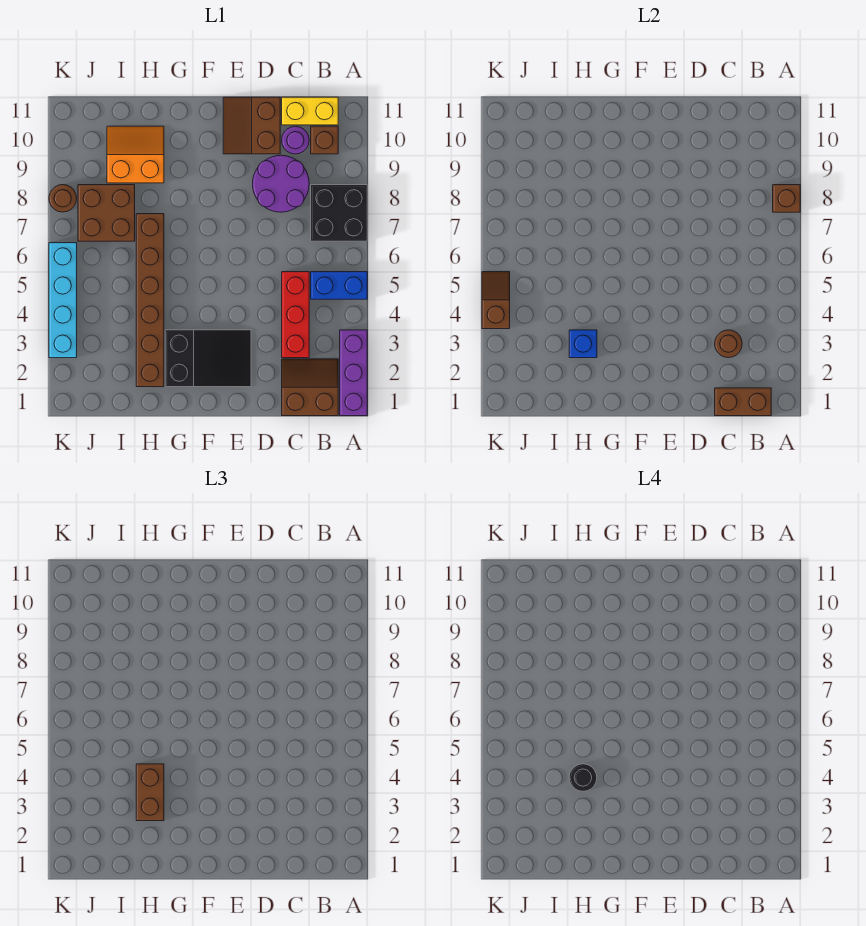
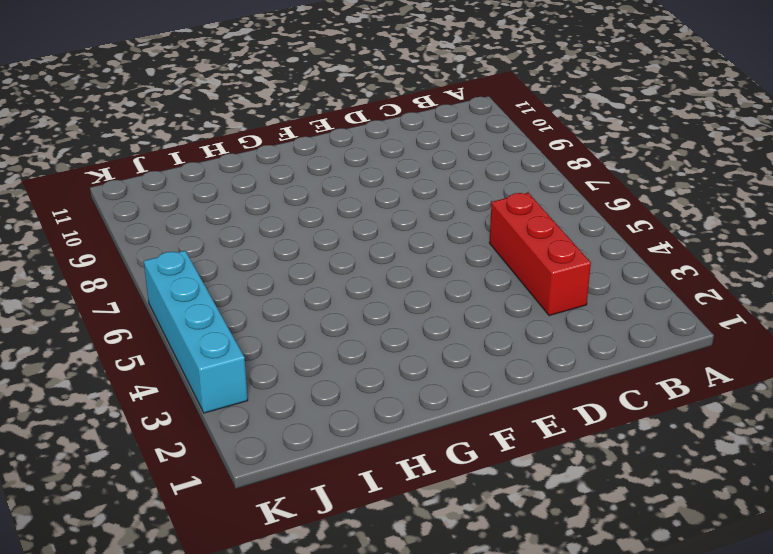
none -> purple brick A1:A3 level 1
none -> blue brick A5:B5 level 1
none -> black brick A7:B8 level 1

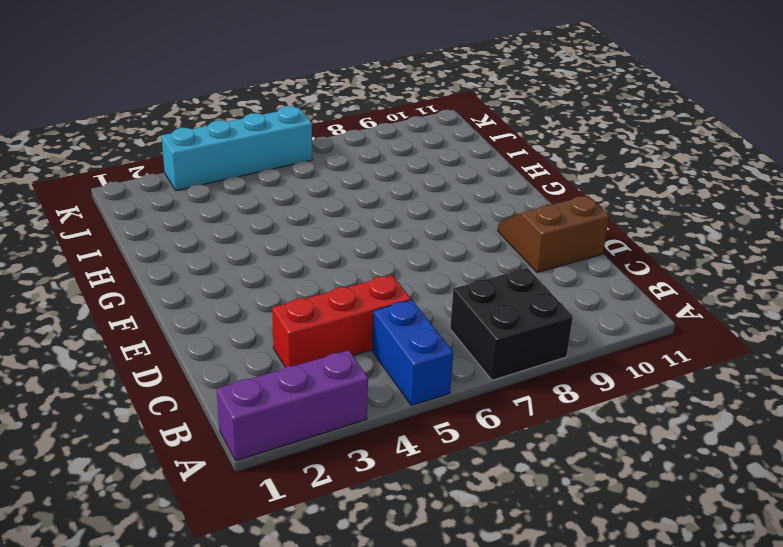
none -> brown slope B1:C2 level 1 top 1
none -> brown brick B10 level 1
none -> yellow brick B11:C11 level 1

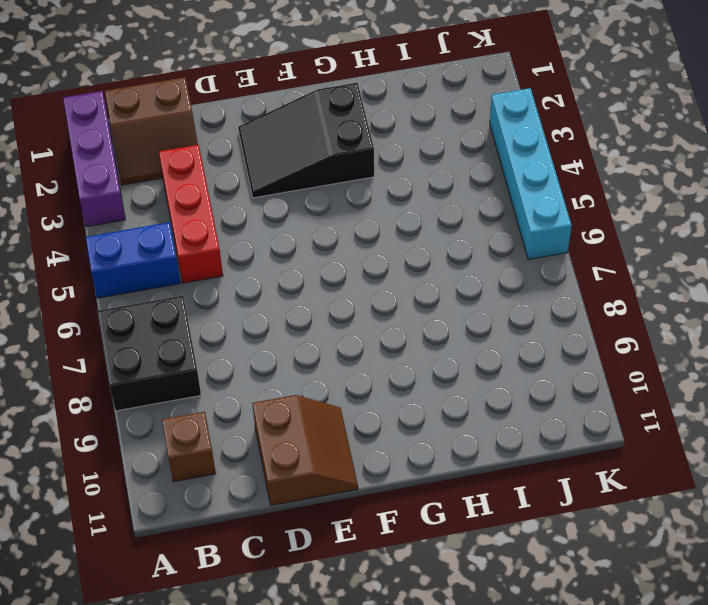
none -> yellow brick B11:C11 level 1
none -> purple round brick C8:D9 level 1
none -> purple round brick C10 level 1

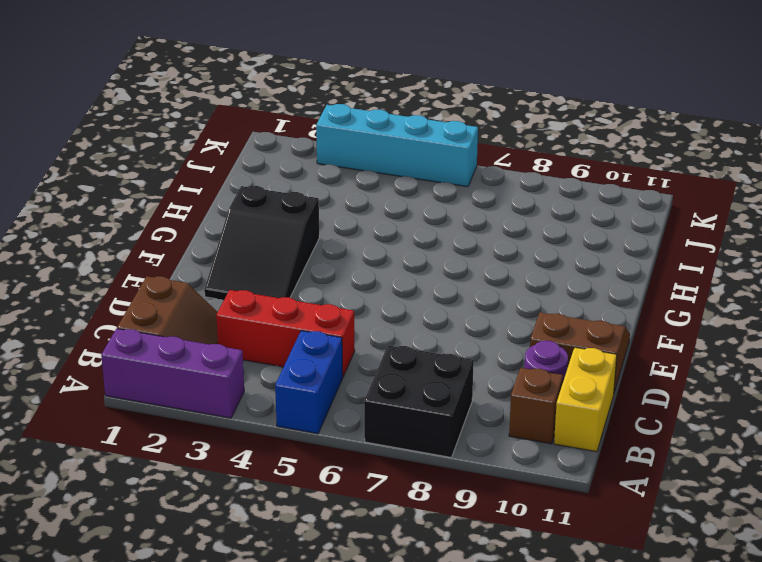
none -> purple round brick C8:D9 level 1
none -> brown brick H2:H7 level 1
none -> orange slope H9:I10 level 1 top 9

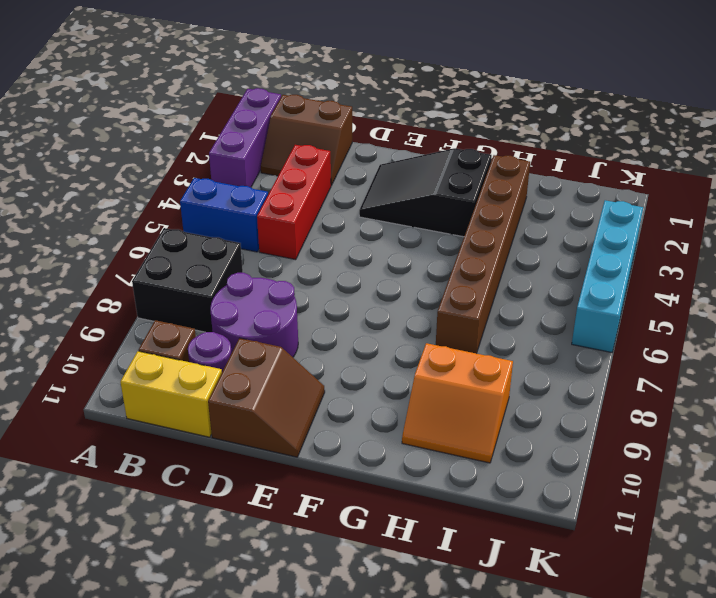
none -> brown brick I7:J8 level 1
none -> brown round brick K8 level 1
none -> brown brick A8 level 2

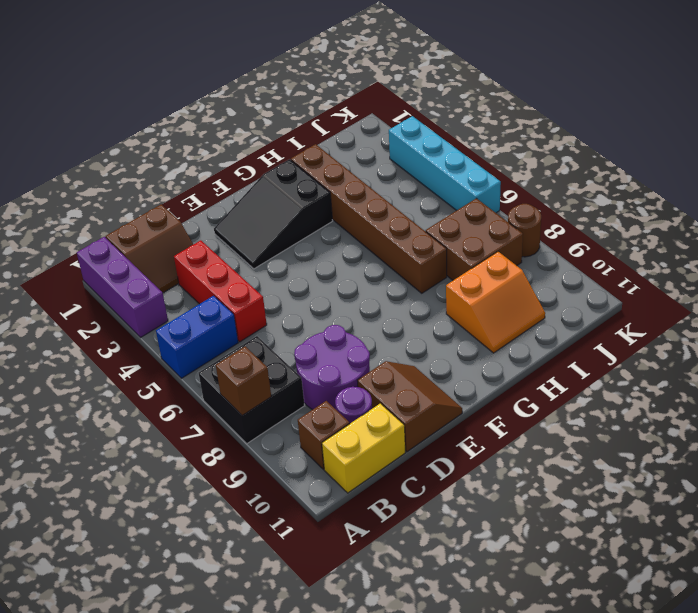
none -> brown brick B1:C1 level 2
none -> brown round brick C3 level 2
none -> blue brick H3 level 2

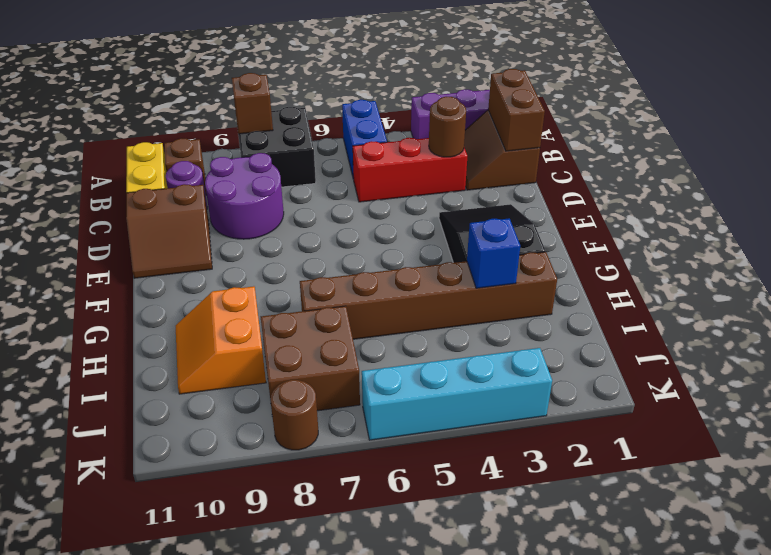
none -> brown slope K4:K5 level 2 top 4
none -> brown brick H3:H4 level 3
none -> black round brick H4 level 4

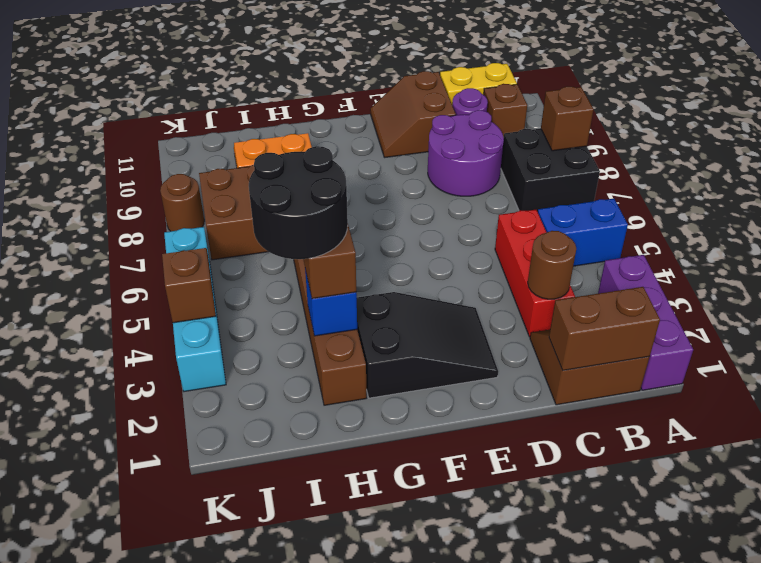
black round brick H3:I4 level 4 -> black round brick H4 level 4

